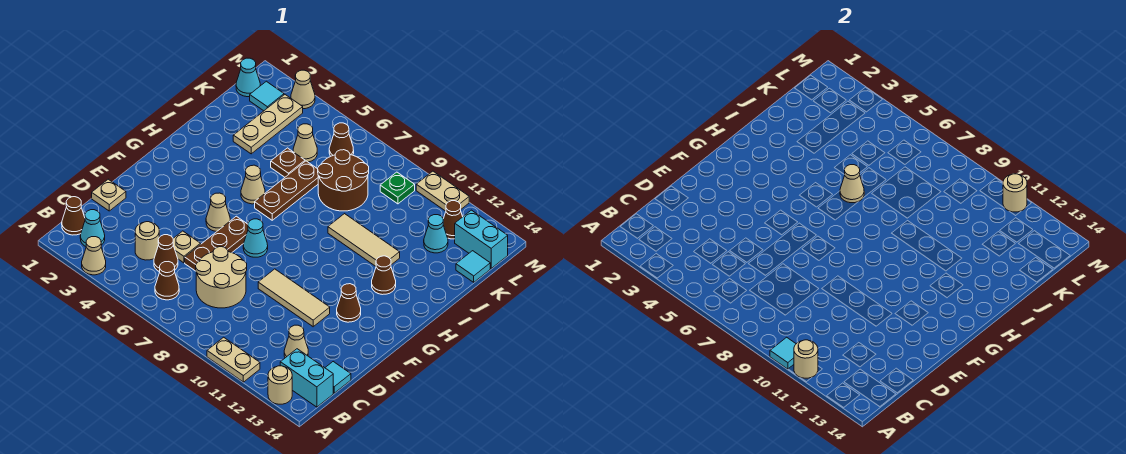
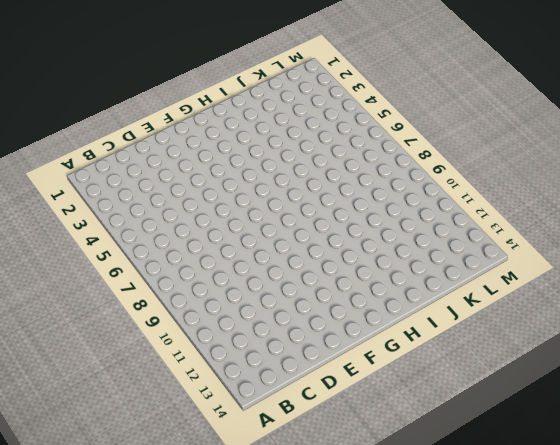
none -> tan cone A3 level 1
none -> tan plate A10:A11 level 1
none -> tan round brick A13 level 1
none -> brown cone B1 level 1

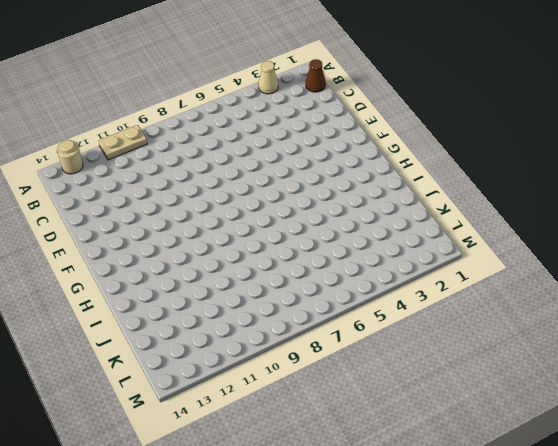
none -> cyan cone B2 level 1
none -> brown cone B6 level 1
none -> cyan brick B13:B14 level 1
none -> tan round brick C4 level 1

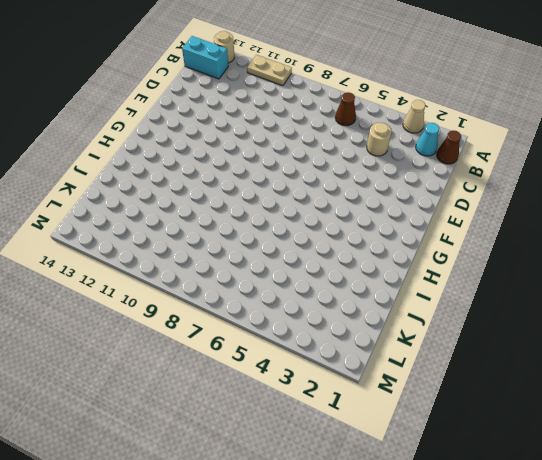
none -> brown cone C5 level 1
none -> tan round brick C7:D8 level 1
none -> tan cone C12 level 1
none -> cyan tile C14 level 1

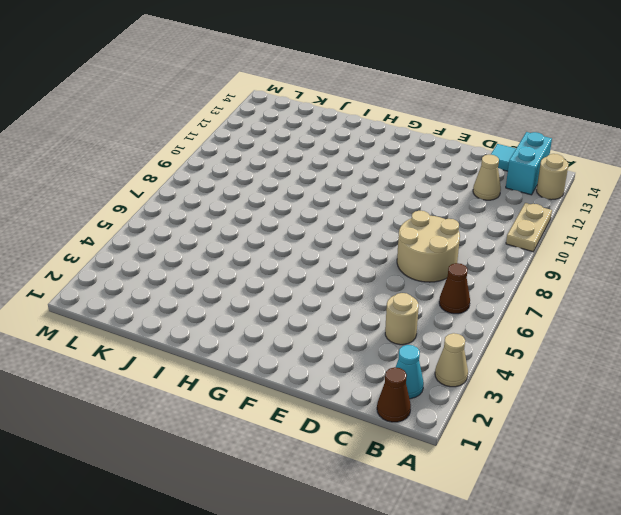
none -> brown cone C5 level 1
none -> tan plate D1 level 1
none -> tan plate D5 level 1
none -> brown plate D6:F6 level 1

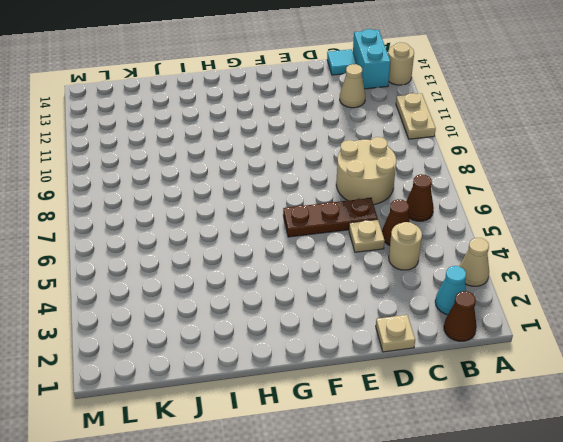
none -> tan tile E9:E11 level 1
none -> tan cone F5 level 1
none -> cyan cone F7 level 1
none -> brown cone F12 level 1

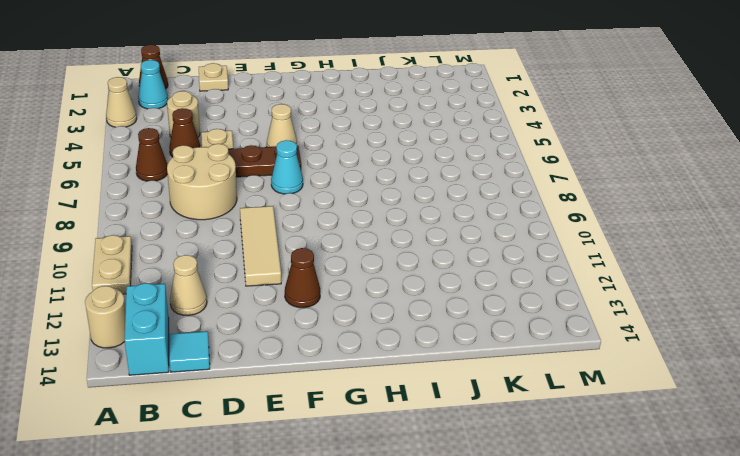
none -> tan cone H5 level 1
none -> brown plate H6:J6 level 1
none -> brown cone H12 level 1
none -> tan tile I9:I11 level 1

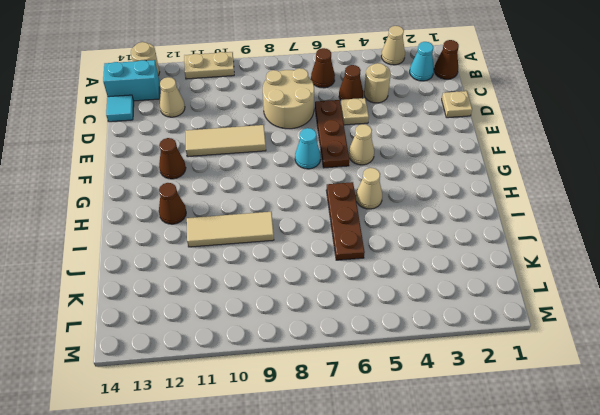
none -> tan plate J3:L3 level 1
none -> brown plate J5 level 1
none -> brown round brick J7:K8 level 1
none -> tan cone K5 level 1

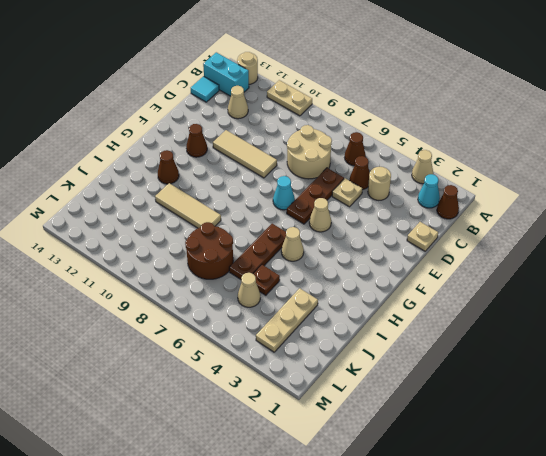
none -> cyan cone K12 level 1
none -> cyan tile K14 level 1
none -> cyan cone L1 level 1
none -> cyan tile L2 level 1

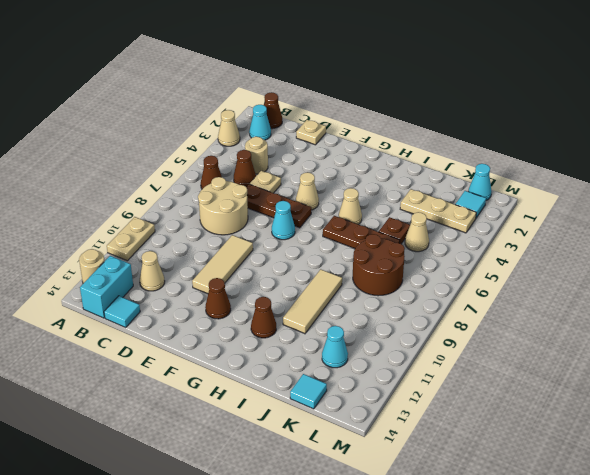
none -> brown cone L6 level 1
none -> green plate L9 level 1
none -> brown cone L12 level 1
none -> cyan brick L13:L14 level 1

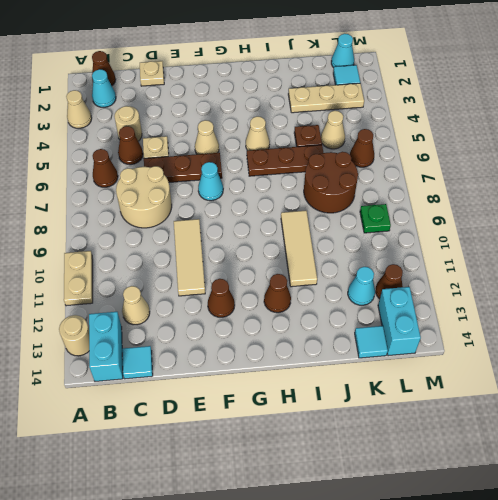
none -> tan cone M3 level 1
none -> tan plate M10:M11 level 1
none -> cyan tile A10 level 2
none -> tan round brick A11 level 2

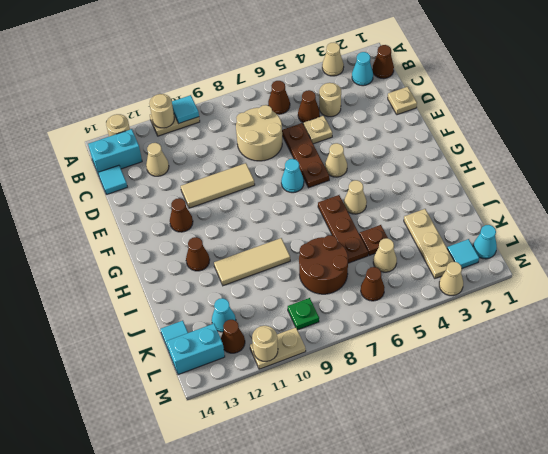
none -> tan cone I6 level 2

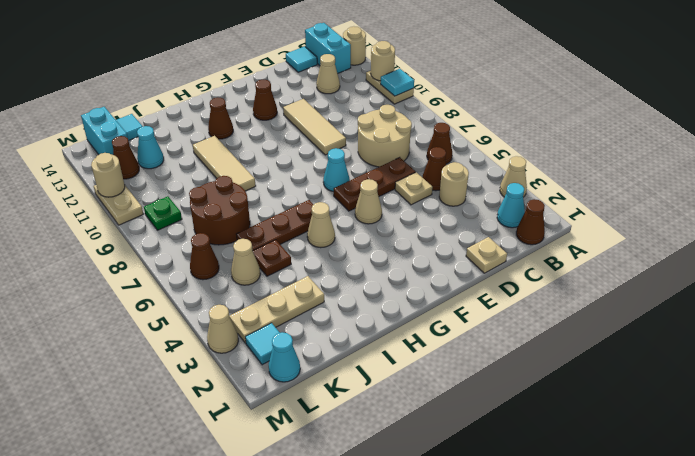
none -> tan cone I6 level 2

